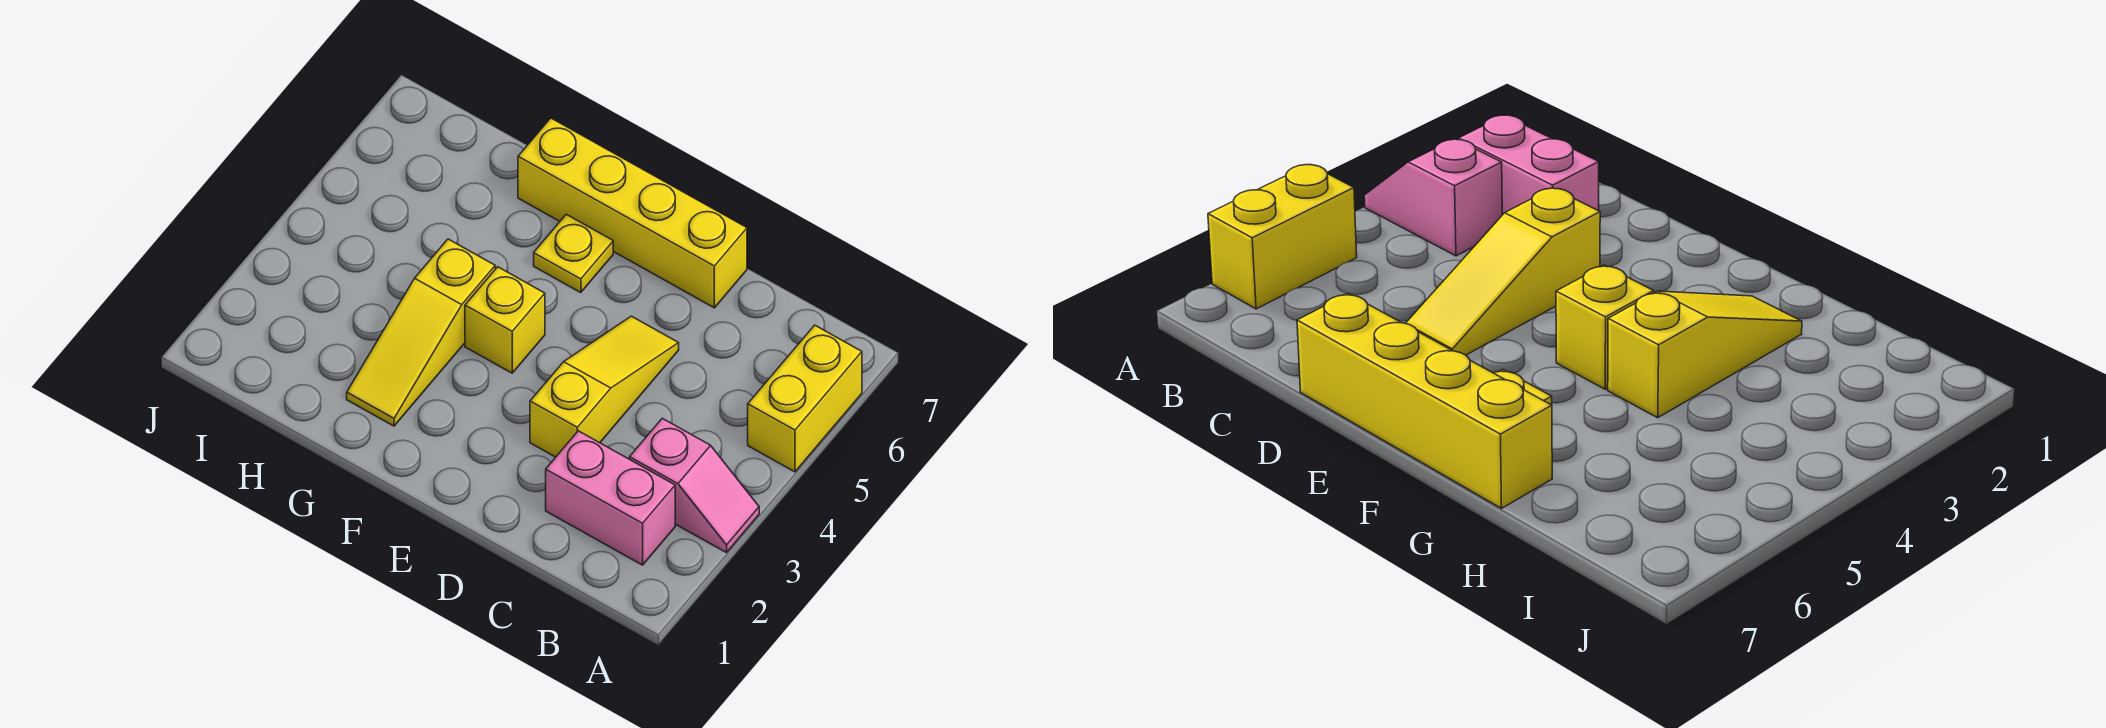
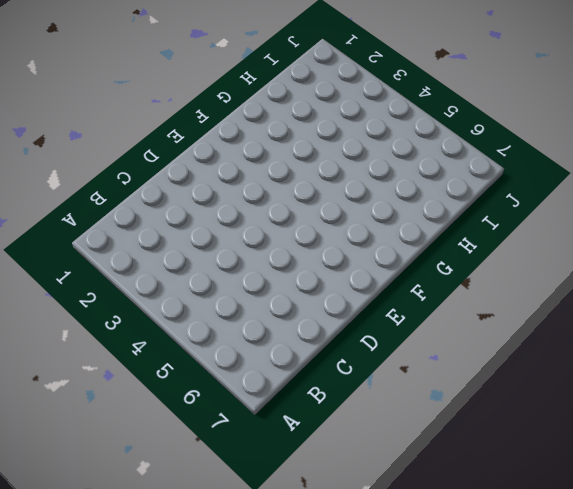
none -> pink slope A3:B3 level 1 top B
none -> yellow brick A5:A6 level 1

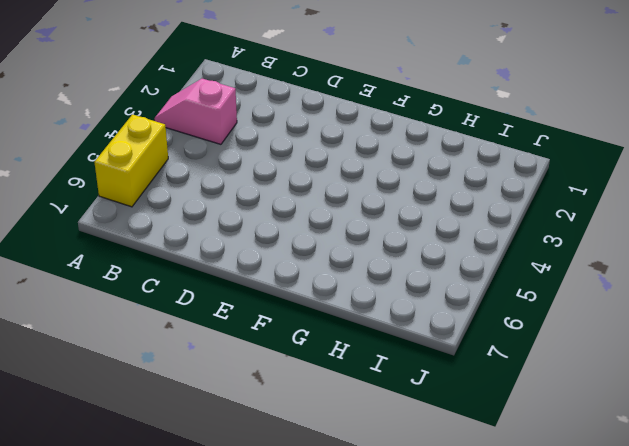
none -> pink brick B2:C2 level 1
none -> yellow slope D3:D5 level 1 top 3

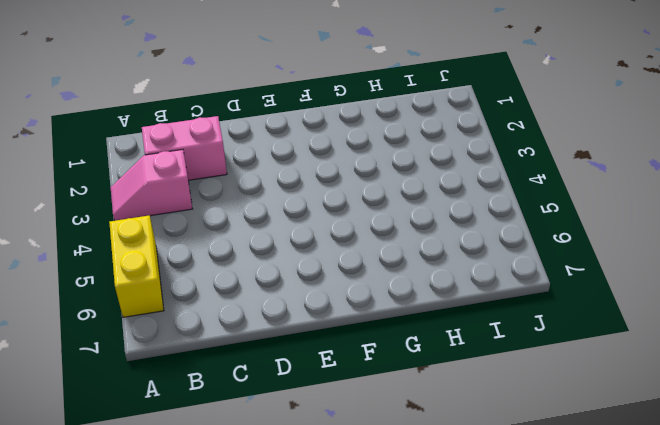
none -> yellow slope D3:D5 level 1 top 3
none -> yellow brick D7:G7 level 1

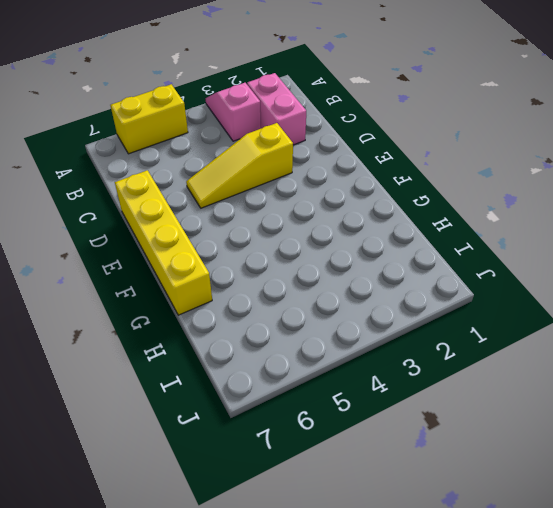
none -> yellow brick F4 level 1
none -> yellow plate F6 level 1

